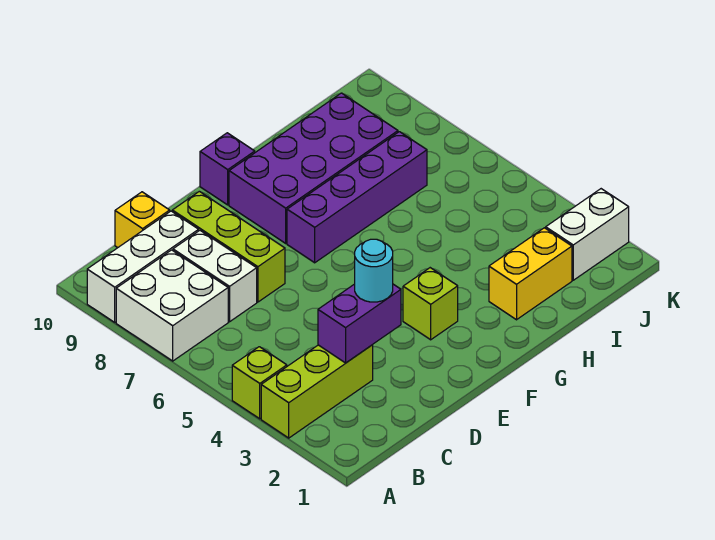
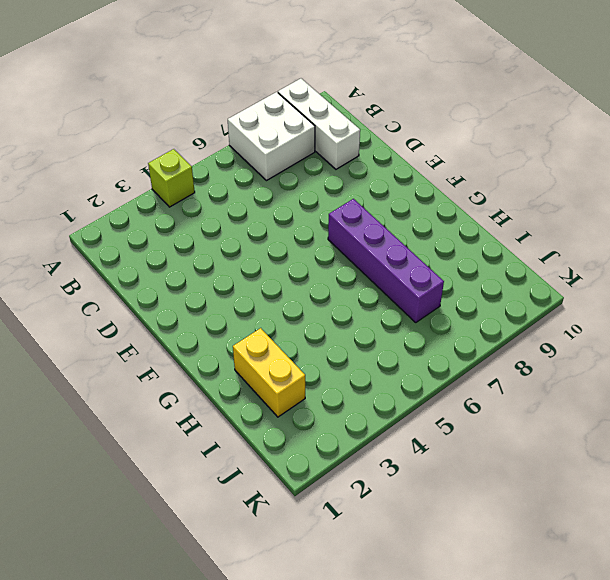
none -> lime brick A3:C3 level 1
none -> white brick C7:C8 level 1
none -> yellow brick C10 level 1

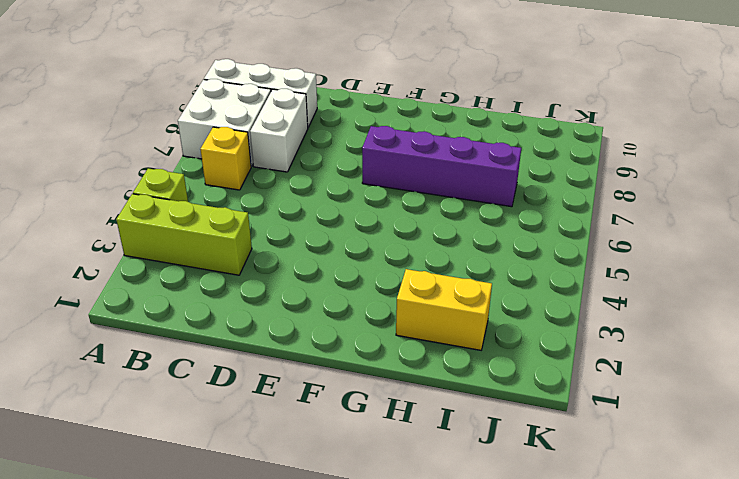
yellow brick B6 level 1 -> yellow brick C10 level 1
none -> lime brick D7:D9 level 1
none -> lime brick F3 level 1
none -> purple brick F8:I9 level 1

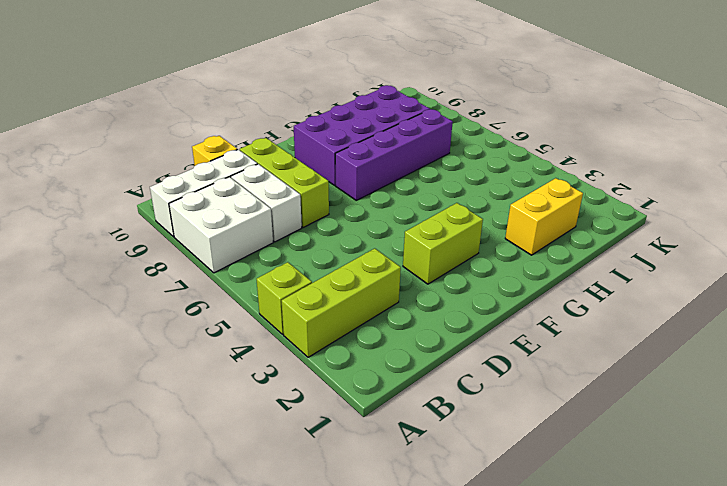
lime brick E3:F3 level 1 -> lime brick F3 level 1
none -> purple brick F10 level 1
none -> white brick J2:K2 level 1
none -> purple brick C3:D3 level 2

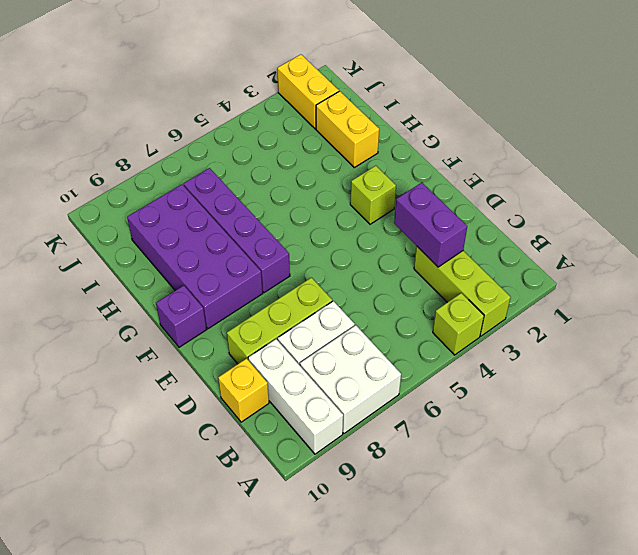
yellow brick J2:K2 level 1 -> white brick J2:K2 level 1
none -> cyan round brick D3 level 3

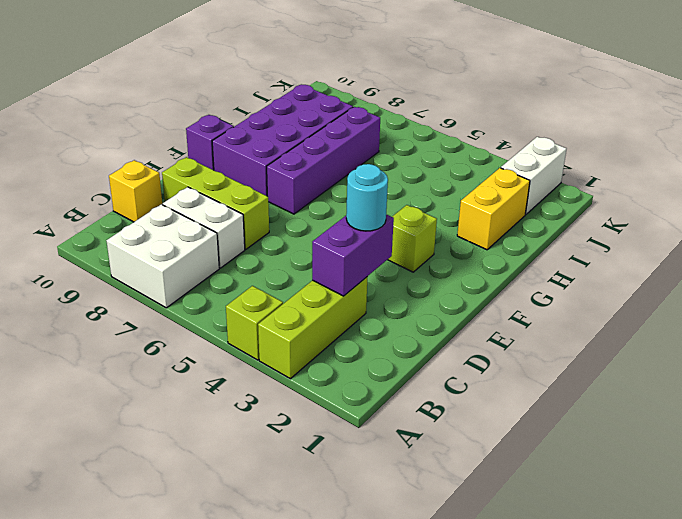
none -> white brick A9:C9 level 1

